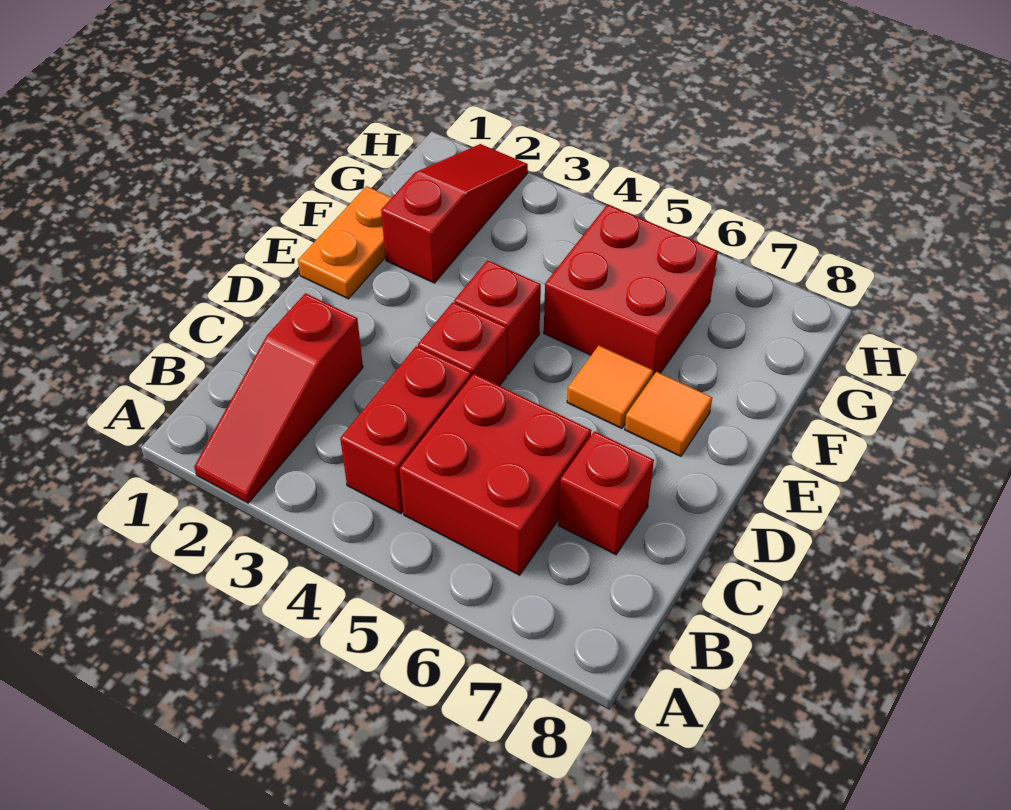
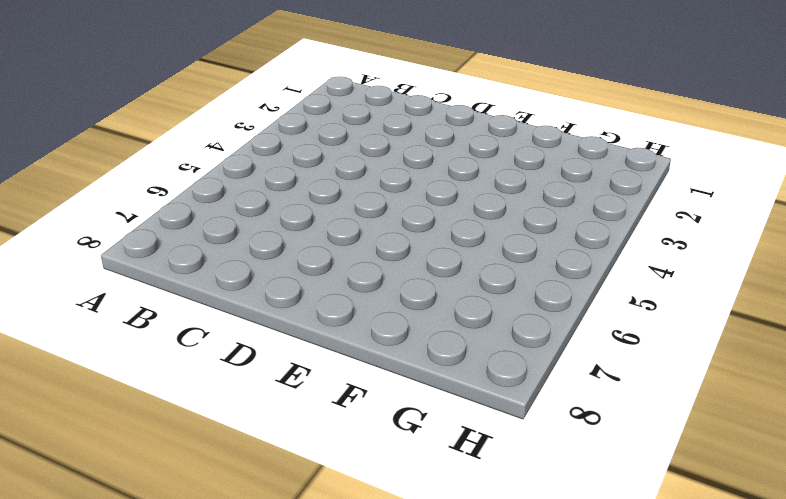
none -> red slope A2:C2 level 1 top C
none -> red brick B4:C4 level 1

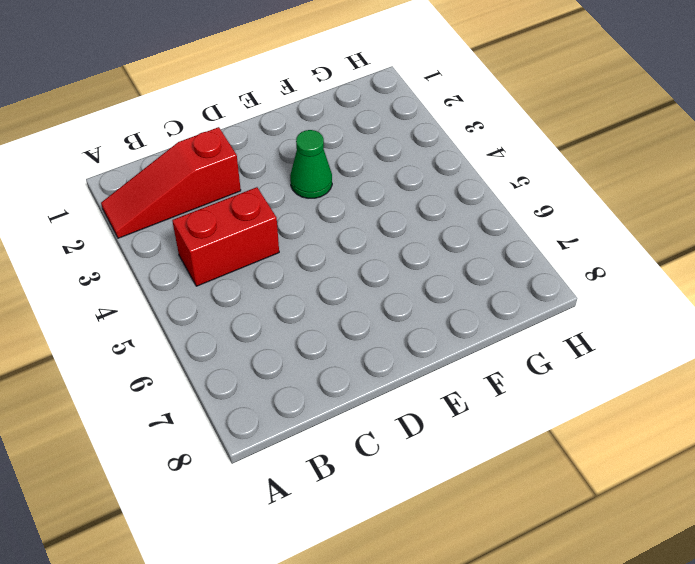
green cone E3 level 1 -> none
none -> red brick B5:C6 level 1
none -> red brick C7 level 1

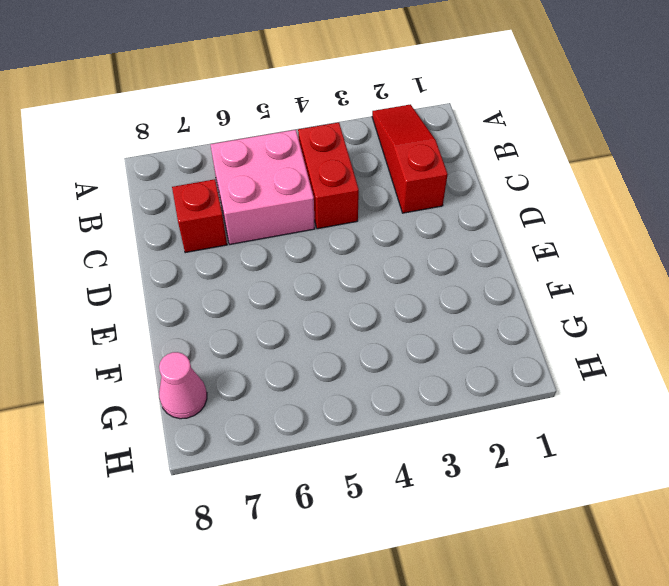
pink brick B5:C6 level 1 -> red brick B5:C6 level 1
pink cone G8 level 1 -> none
none -> red brick D4 level 1
none -> orange plate E1:F1 level 1

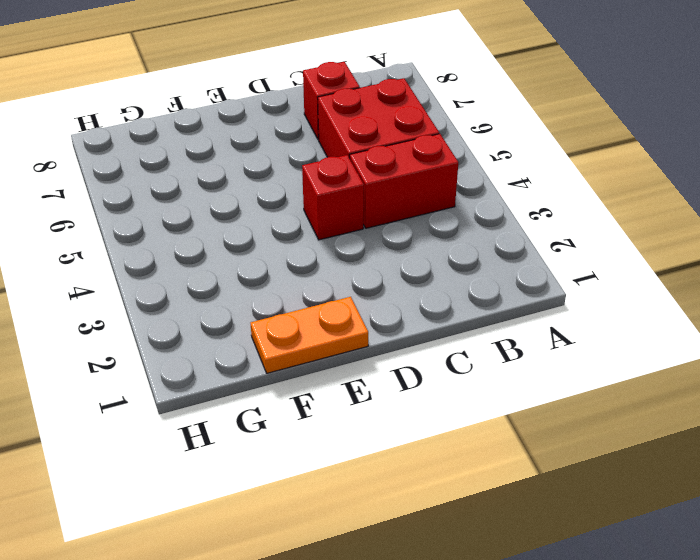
none -> red slope A2:C2 level 1 top C
none -> red brick E4 level 1

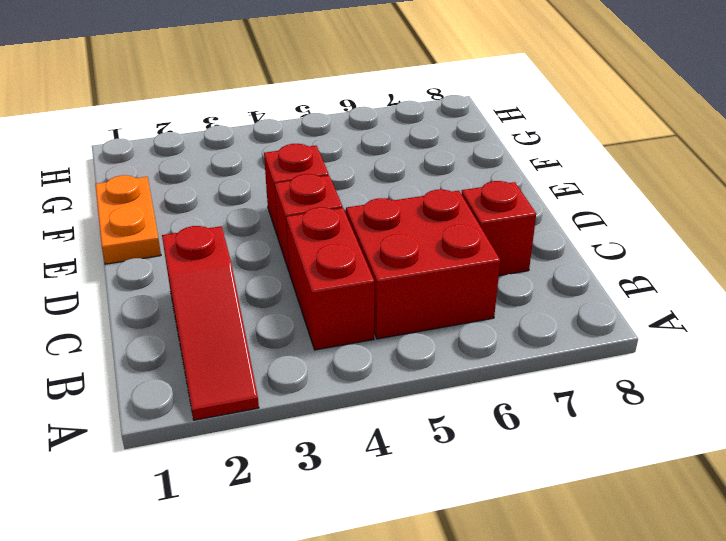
none -> orange tile E6 level 1
none -> orange tile E7 level 1

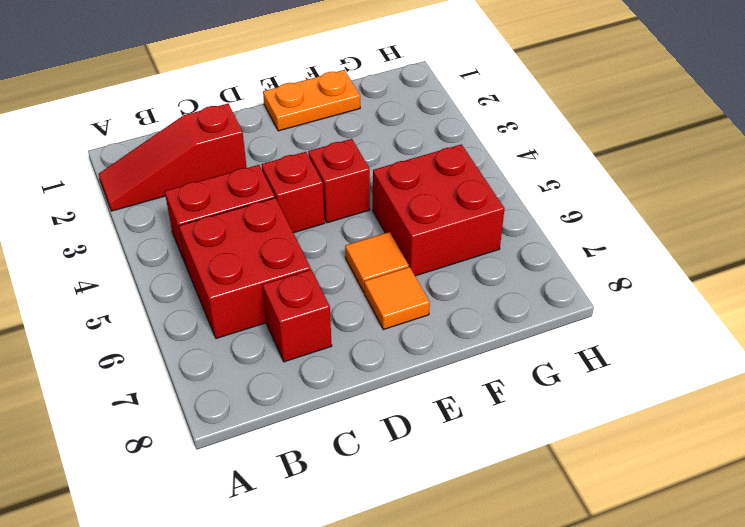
none -> red slope F2:H2 level 1 top F

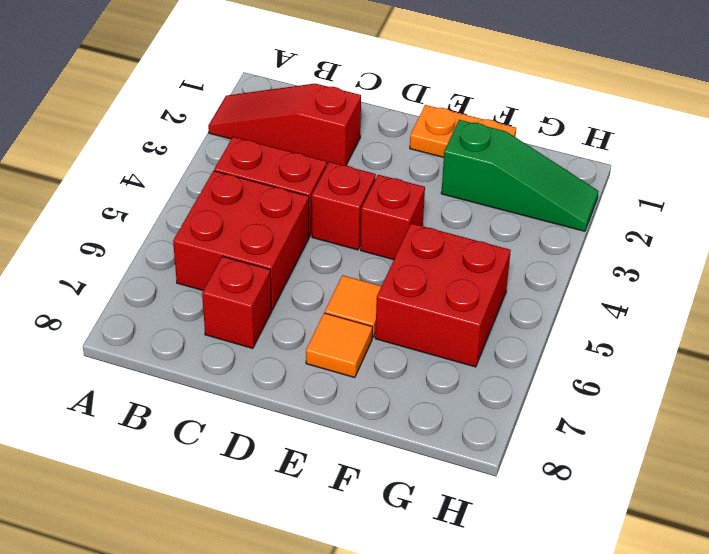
green slope F2:H2 level 1 top F -> red slope F2:H2 level 1 top F

